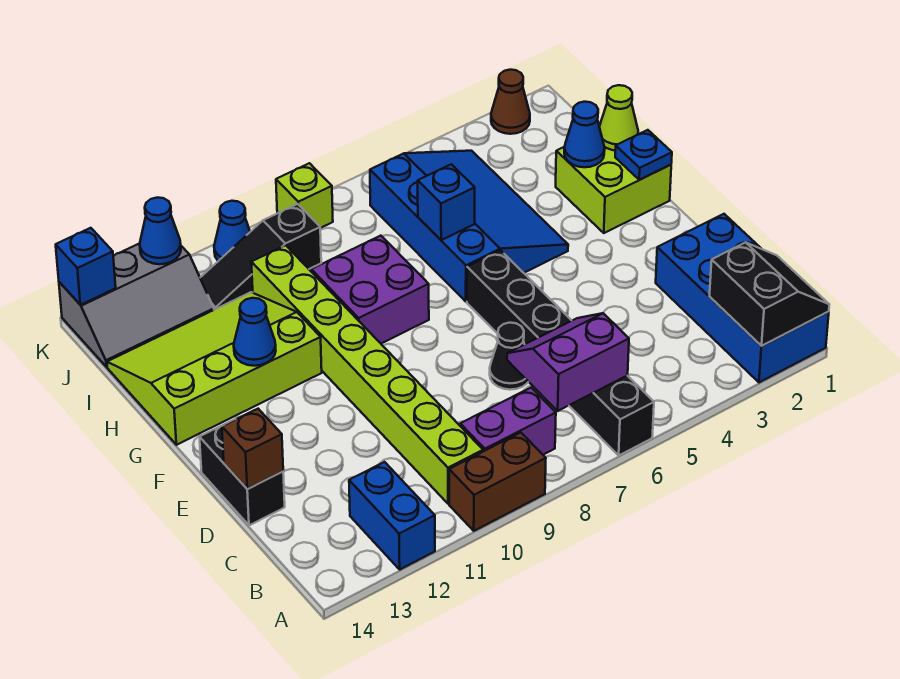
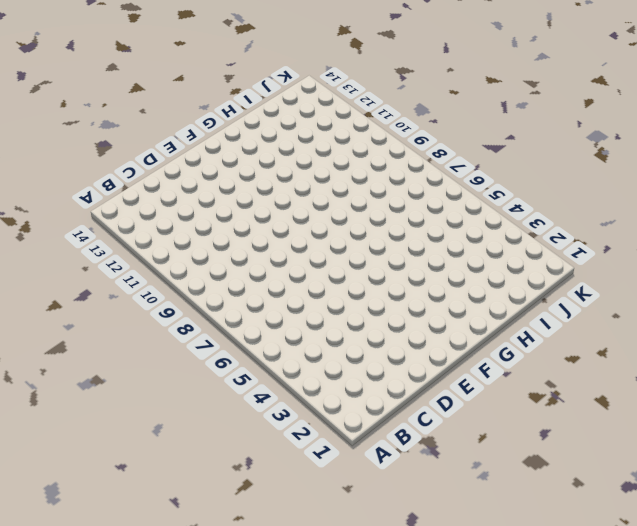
none -> blue brick A1:D2 level 1
none -> black brick A6:F6 level 1
none -> brown brick A9:A10 level 1

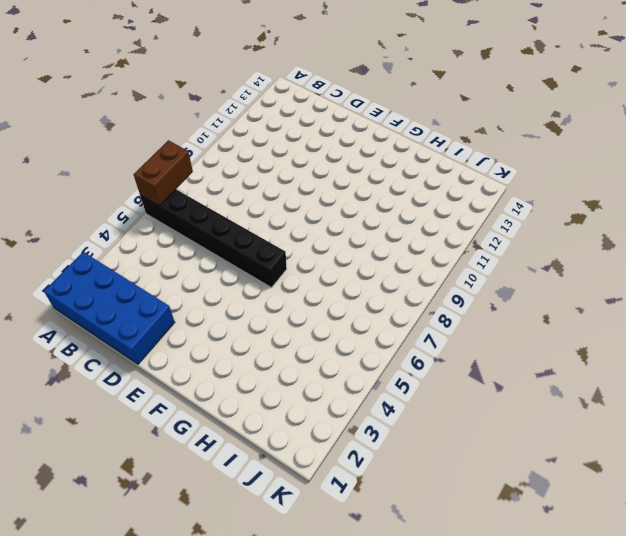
brown brick A6:A7 level 2 -> brown brick A9:A10 level 1
none -> blue brick A12:B12 level 1
none -> purple brick B8:B9 level 1
none -> lime brick B10:I10 level 1

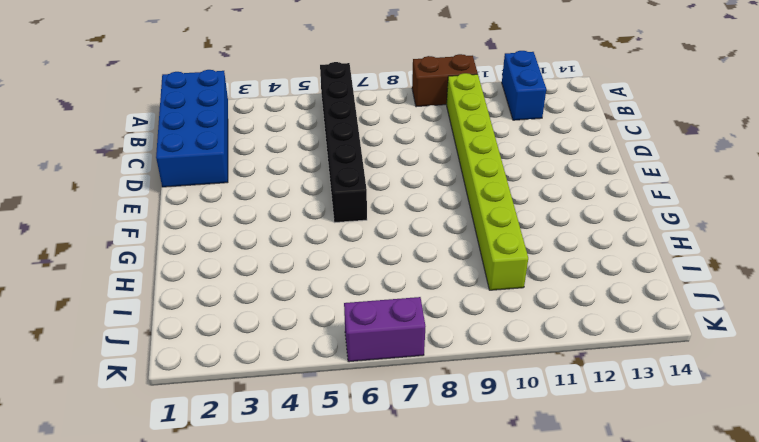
purple brick K6:K7 level 1 -> purple brick B8:B9 level 1
none -> black cone D7 level 1
none -> black brick D14:E14 level 1
none -> lime brick G1:H2 level 1

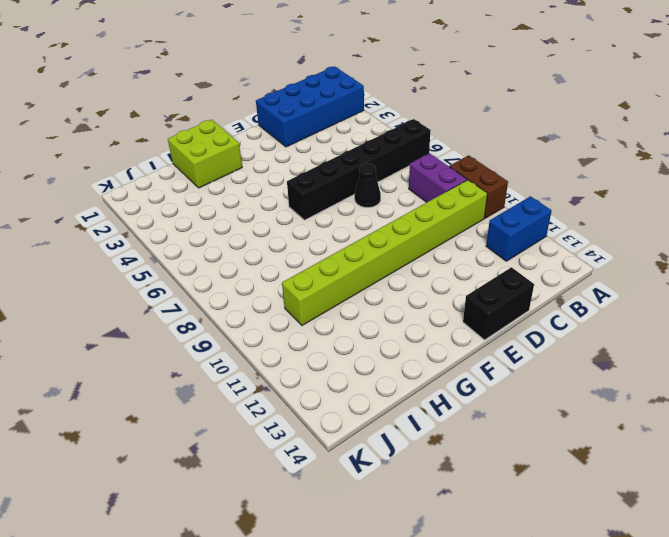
none -> blue slope G4:J6 level 1 top 6
none -> purple brick G8:H9 level 1
none -> lime slope G11:I14 level 1 top G

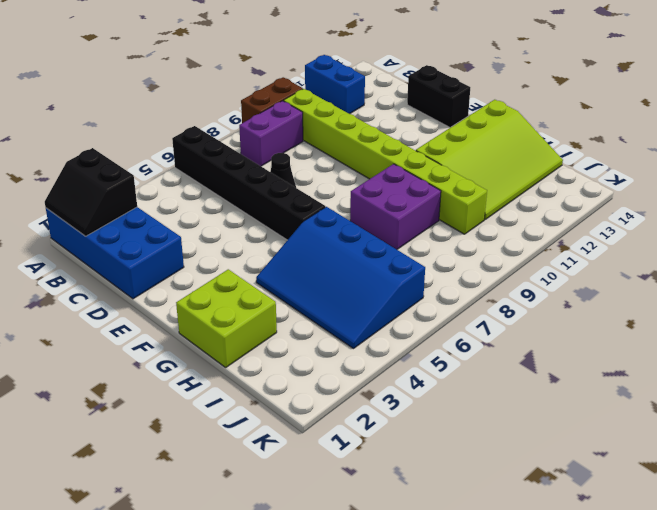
none -> black slope J9:J11 level 1 top 9
none -> grey slope J12:K14 level 1 top K
none -> brown cone K2 level 1

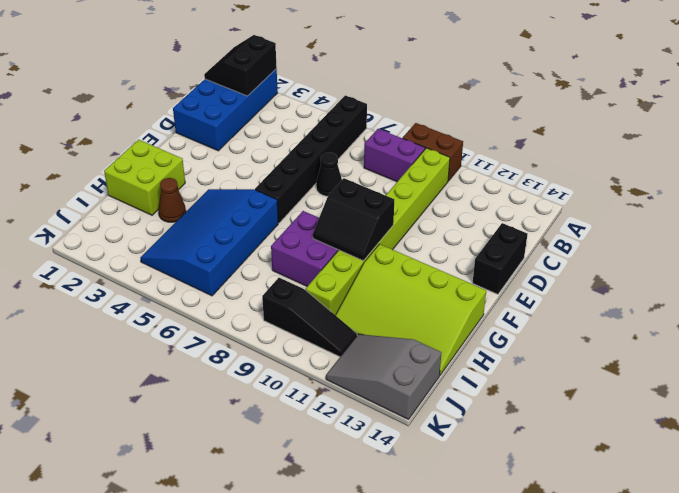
black slope F9:G10 level 2 top F -> none
brown cone H3 level 1 -> brown cone K2 level 1
grey slope J12:K14 level 1 top 14 -> grey slope J12:K14 level 1 top K
none -> blue brick A12:B12 level 1
none -> lime brick K8 level 1
none -> blue cone K10 level 1

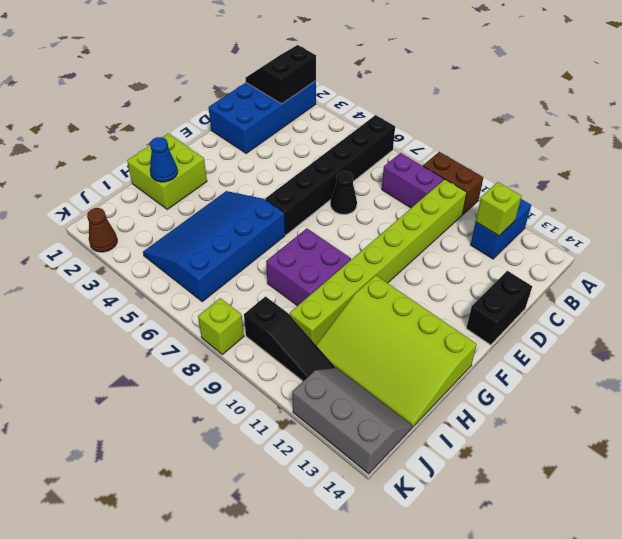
lime brick B12 level 2 -> none
none -> blue cone K10 level 1
none -> purple slope B6:C7 level 2 top B
none -> brown brick D14 level 2

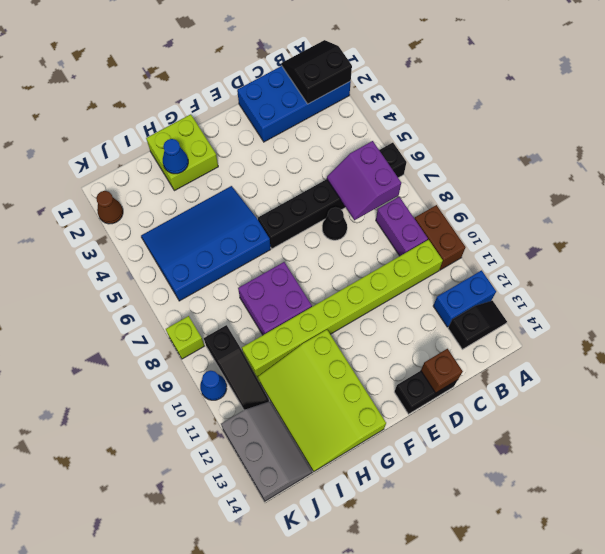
black slope A13:B13 level 1 top B -> none
none -> blue plate G1 level 2
none -> blue cone G12 level 2
none -> lime cone H1 level 2

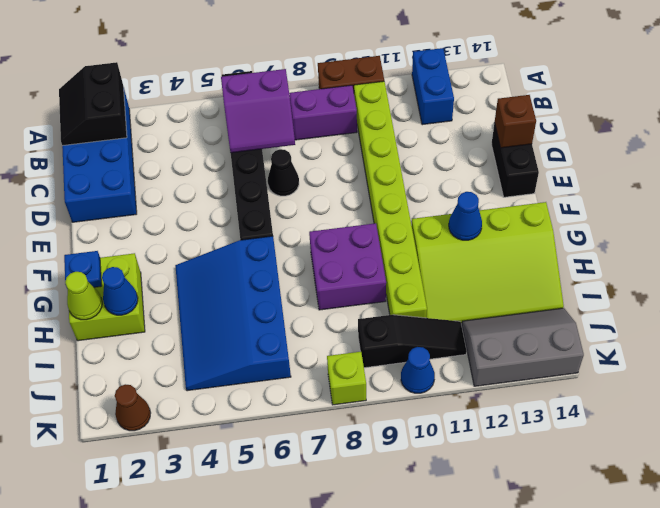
none -> blue brick H6 level 2
none -> blue cone K12 level 2
none -> blue brick K14 level 2

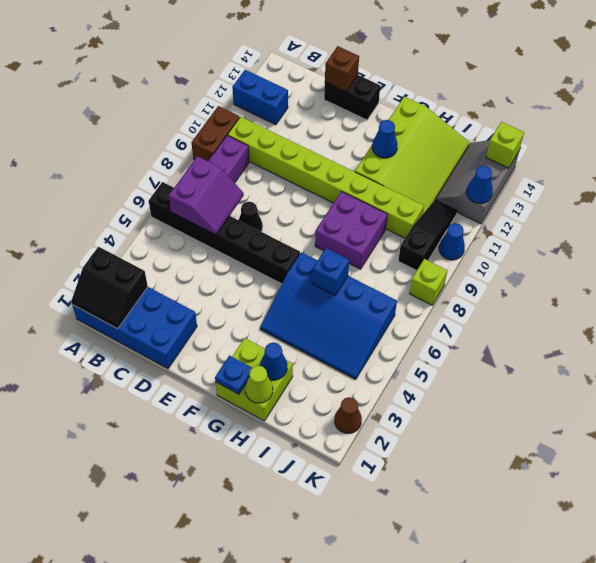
lime brick K14 level 2 -> blue brick K14 level 2

